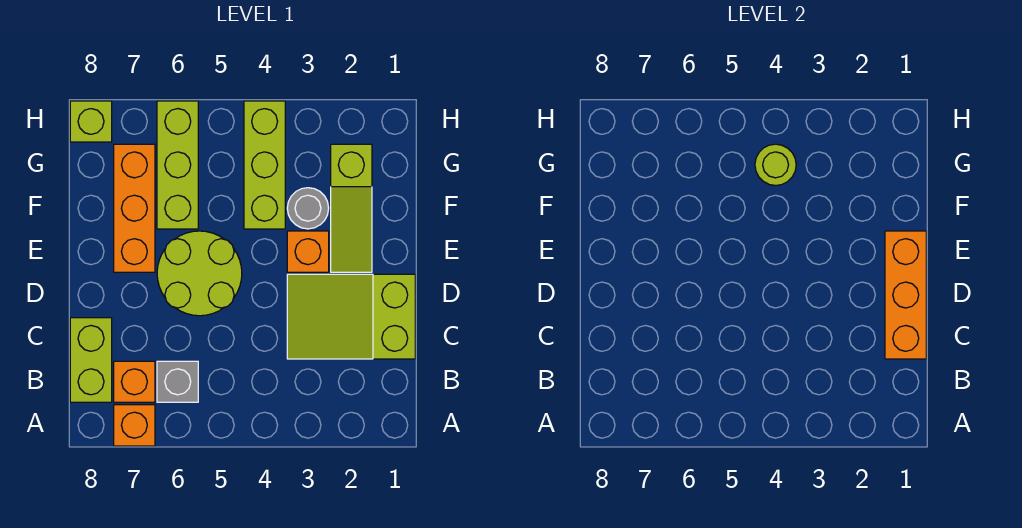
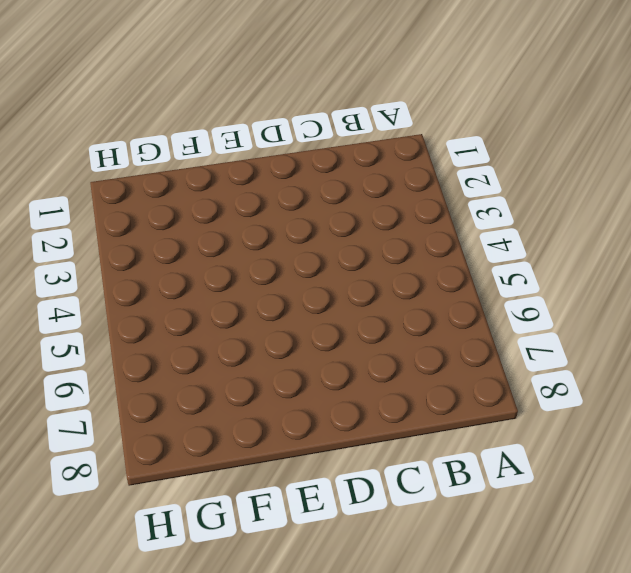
none -> orange brick A7 level 1
none -> grey brick B6 level 1
none -> orange brick B7 level 1

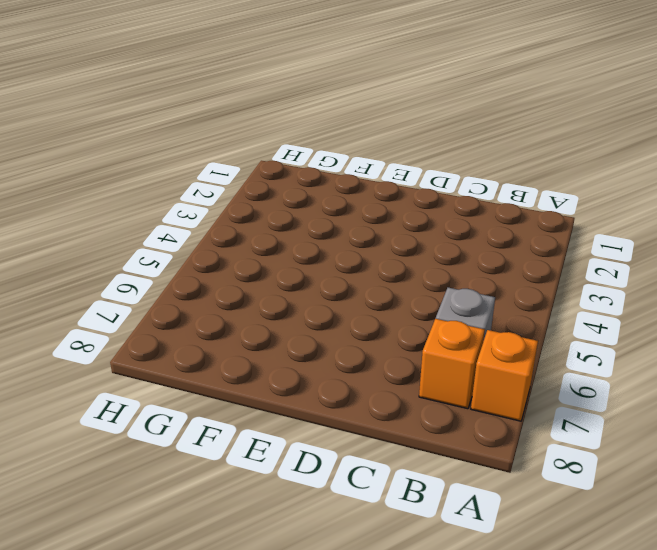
none -> lime brick B8:C8 level 1
none -> lime slope C1:D3 level 1 top 1
none -> lime round brick D5:E6 level 1

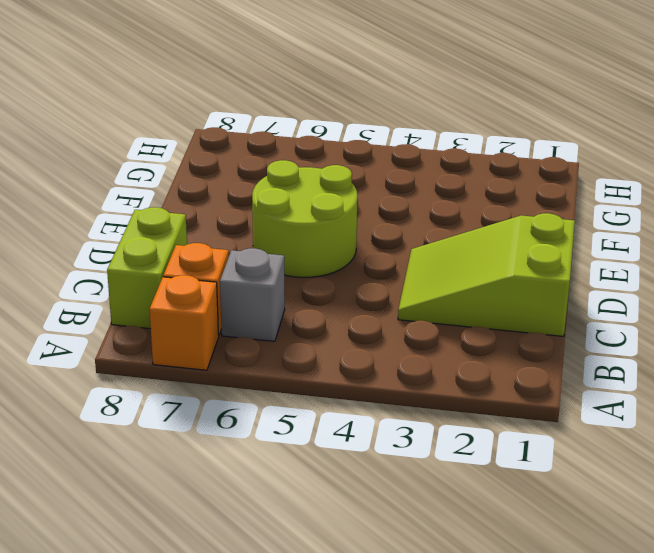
none -> lime slope E2:G2 level 1 top G
none -> orange brick E3 level 1
none -> orange brick E7:G7 level 1

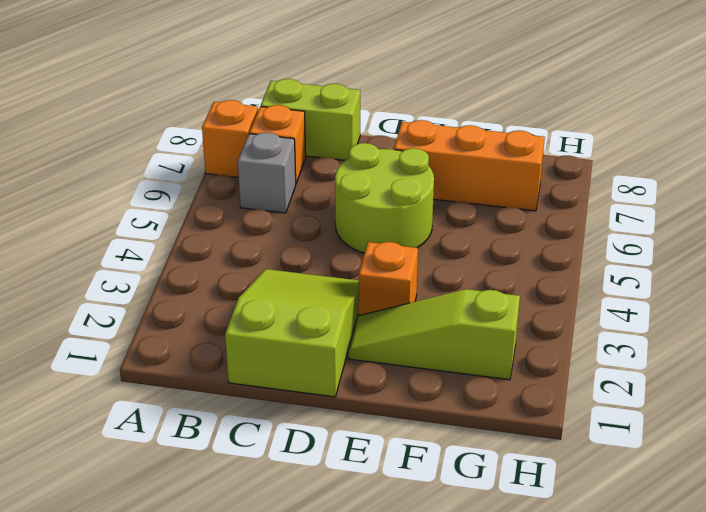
none -> grey round brick F3 level 1
none -> lime brick F4:H4 level 1
none -> lime brick F6:H6 level 1

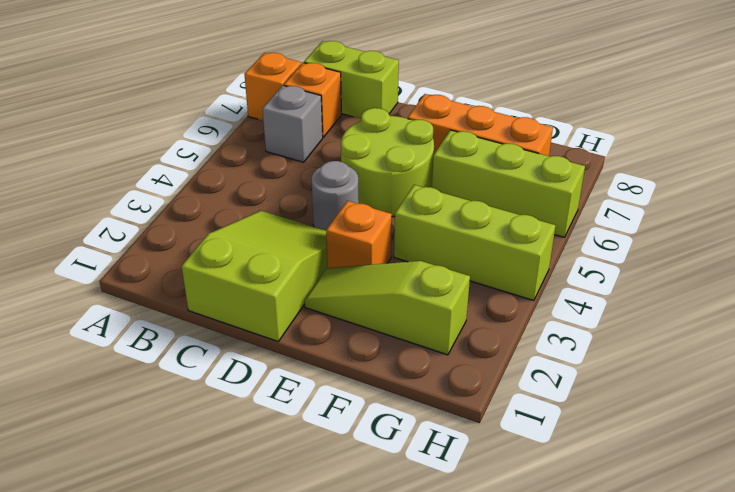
grey round brick D4 level 1 -> grey round brick F3 level 1
none -> lime brick H8 level 1
none -> orange brick C1:E1 level 2
none -> lime round brick G4 level 2

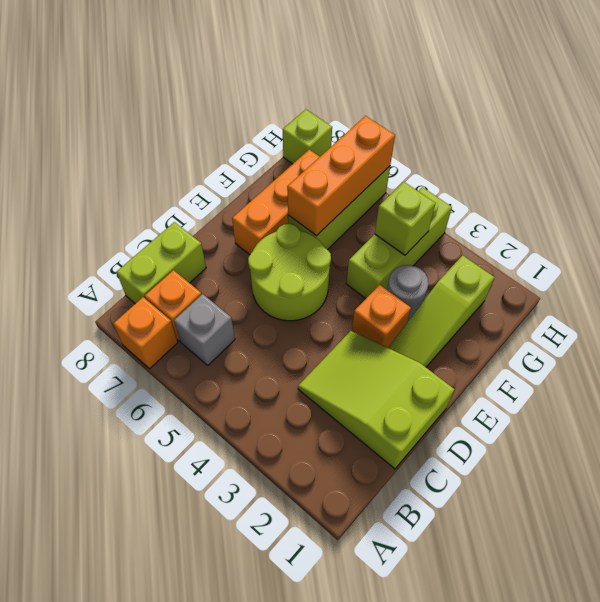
orange brick F6:H6 level 2 -> orange brick C1:E1 level 2
lime brick G4 level 2 -> lime round brick G4 level 2

